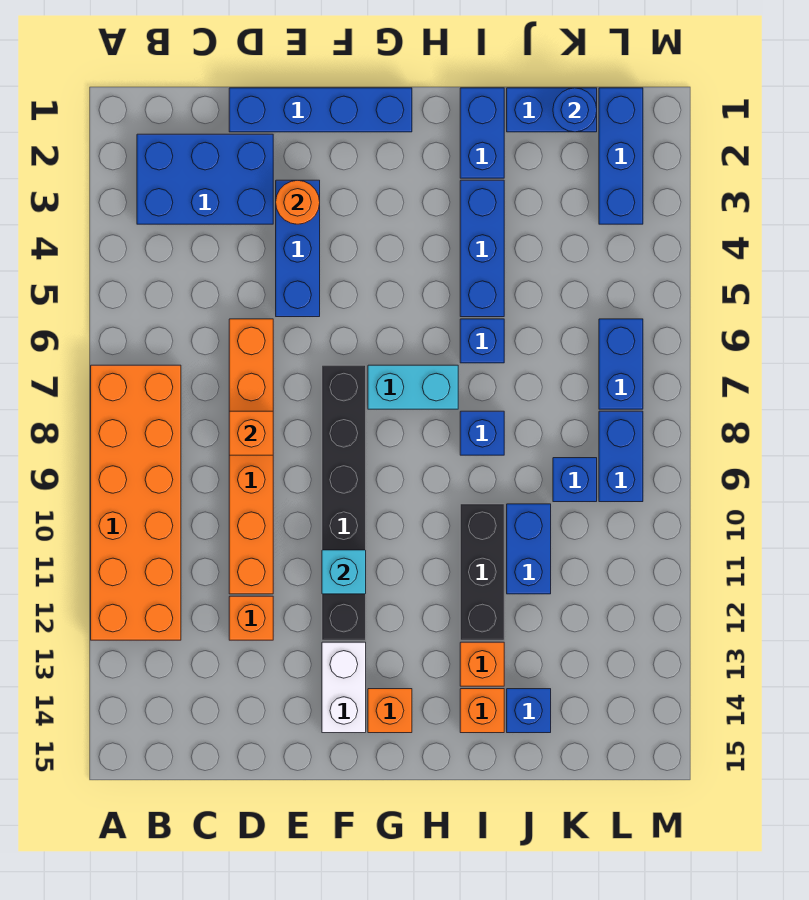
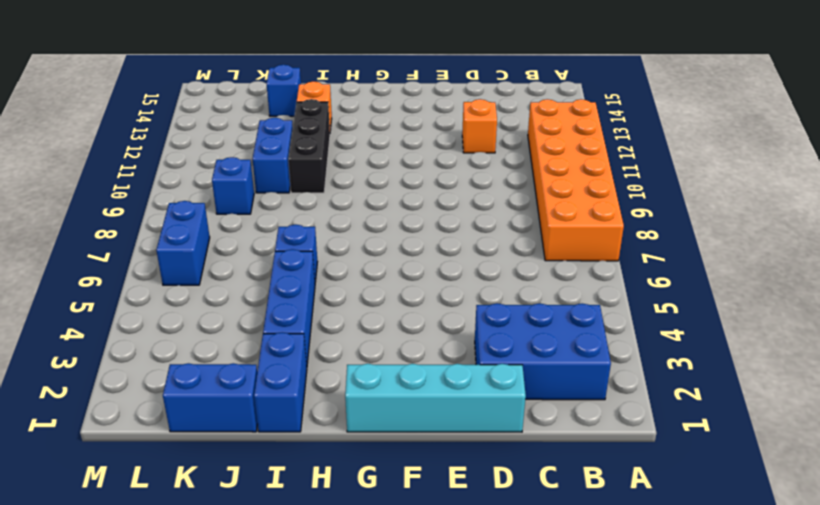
cyan brick D1:G1 level 1 -> blue brick D1:G1 level 1
none -> orange brick D6:D11 level 1
none -> blue brick E3:E5 level 1
none -> black brick F7:F12 level 1

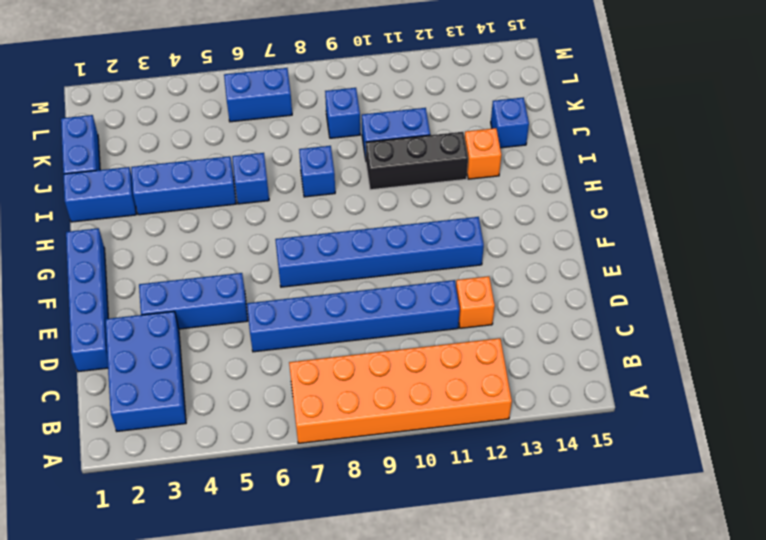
blue brick D6:D11 level 1 -> orange brick D6:D11 level 1
blue brick F7:F12 level 1 -> black brick F7:F12 level 1
none -> white brick F13:F14 level 1
none -> cyan brick G7:H7 level 1
none -> orange brick G14 level 1

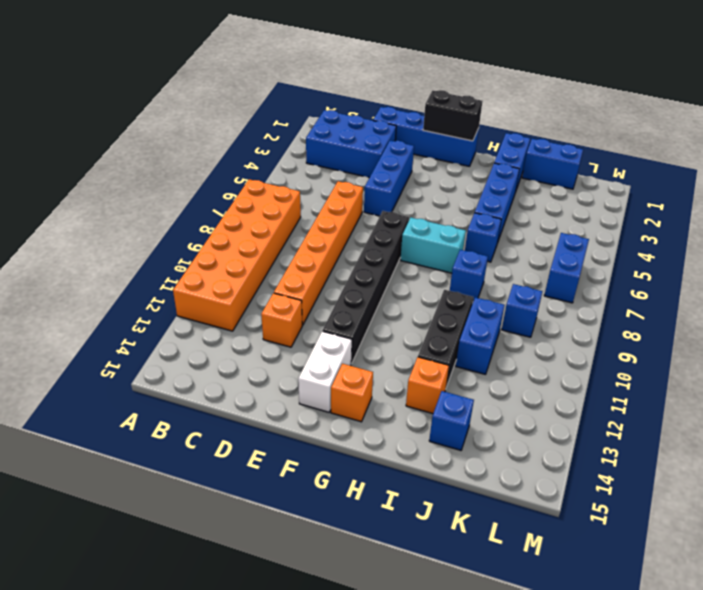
black brick F1:G1 level 2 -> none
none -> orange brick I14 level 1
none -> blue brick L1:L3 level 1
none -> blue brick L8:L9 level 1

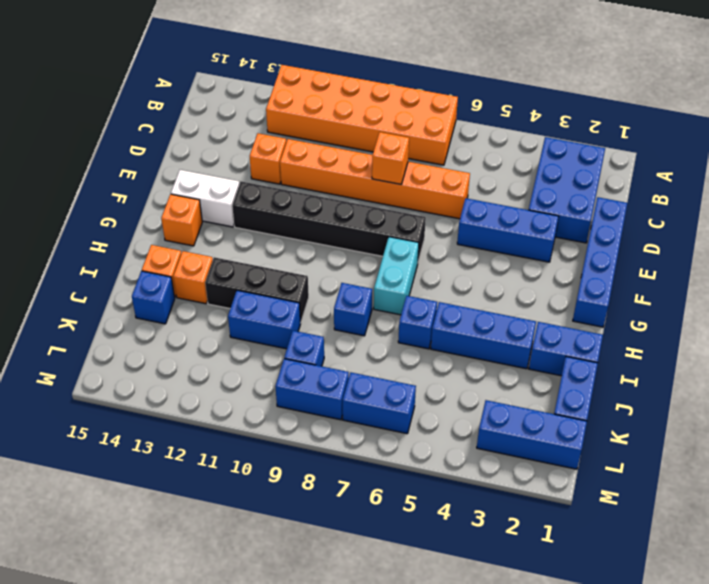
none -> orange round brick E3 level 2
none -> cyan brick F11 level 2
none -> blue round brick K1 level 2

